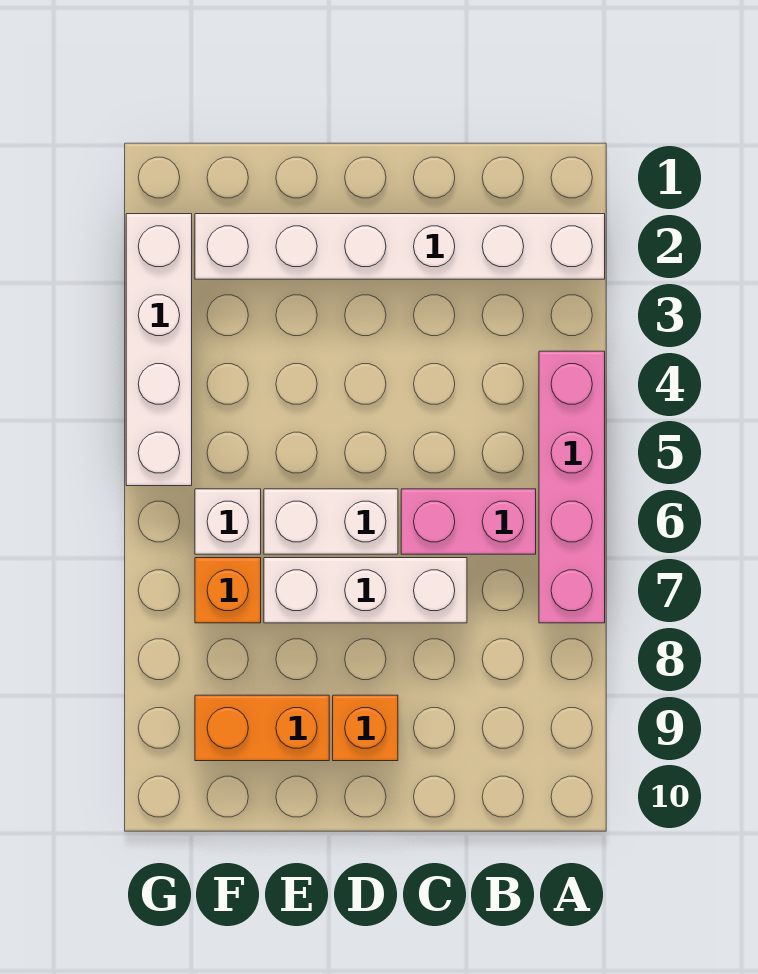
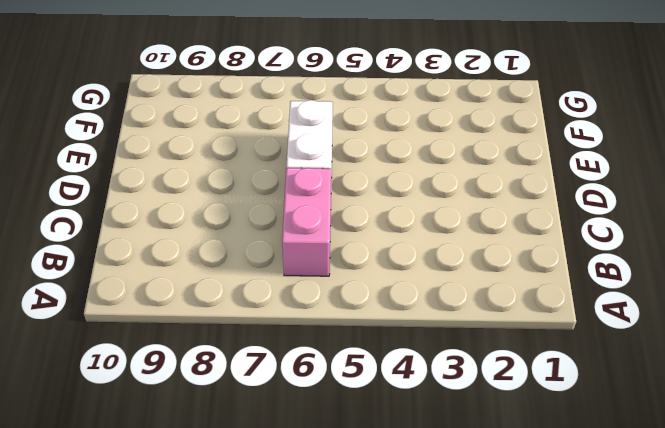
none -> white brick A2:F2 level 1
none -> pink brick A4:A7 level 1

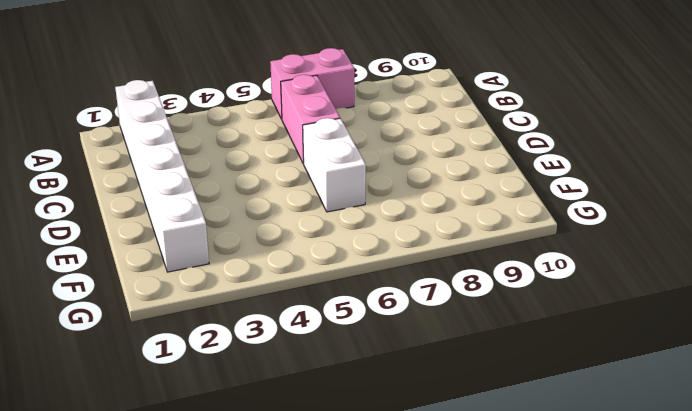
pink brick A6:A7 level 1 -> pink brick A4:A7 level 1
none -> white brick C7:E7 level 1
none -> orange brick D9 level 1

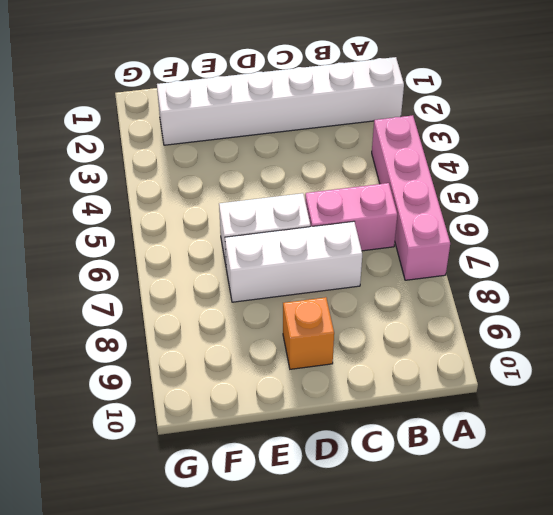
none -> orange brick E9:F9 level 1
none -> white brick F6 level 1

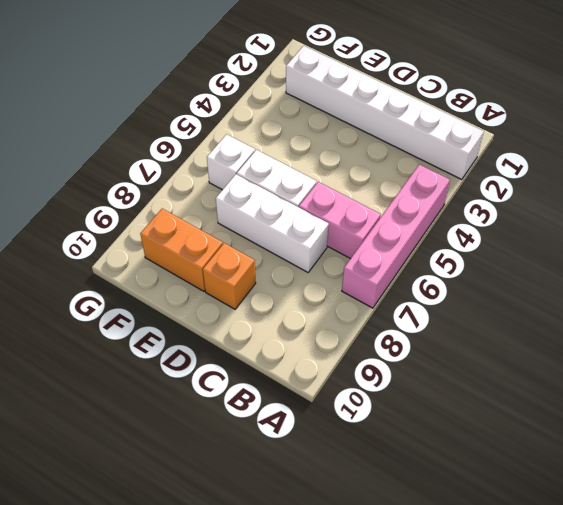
none -> orange brick F7 level 1
none -> white brick G2:G5 level 1

